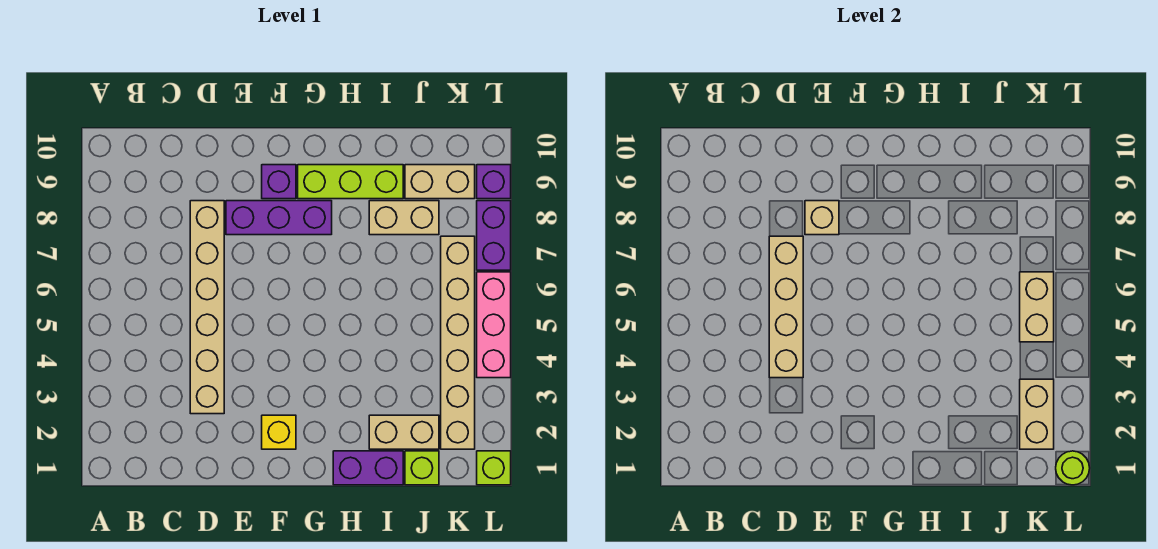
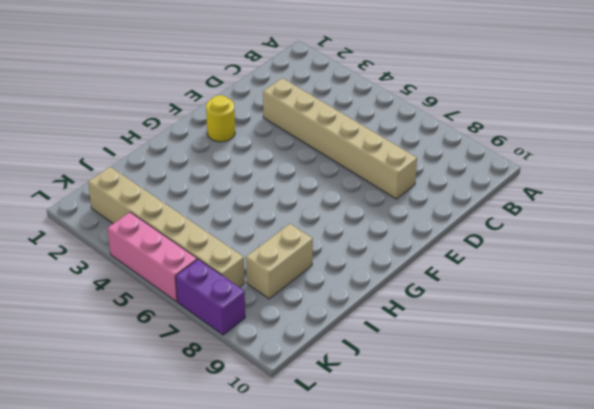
yellow round brick F2 level 1 -> yellow brick F2 level 1
none -> purple brick E8:G8 level 1
none -> purple brick F9 level 1
none -> lime brick G9:I9 level 1

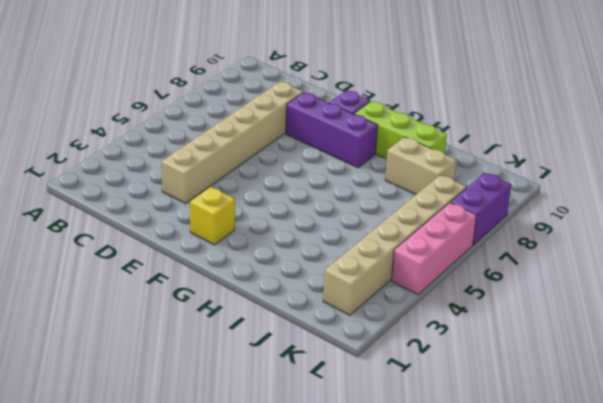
none -> purple brick H1:I1 level 1
none -> tan brick I2:J2 level 1
none -> lime brick J1 level 1

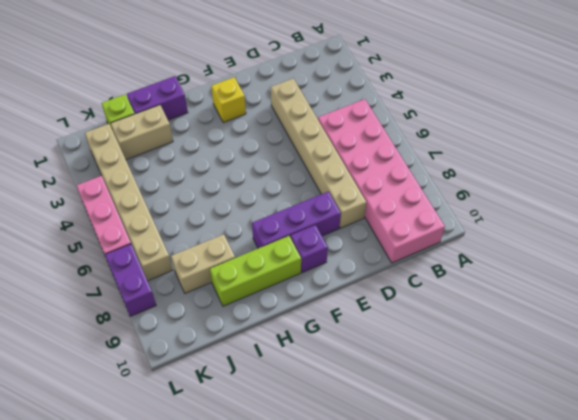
pink brick B5:C10 level 1 -> none
none -> tan brick J9:K9 level 1
none -> lime brick L1 level 1
none -> purple brick L9 level 1

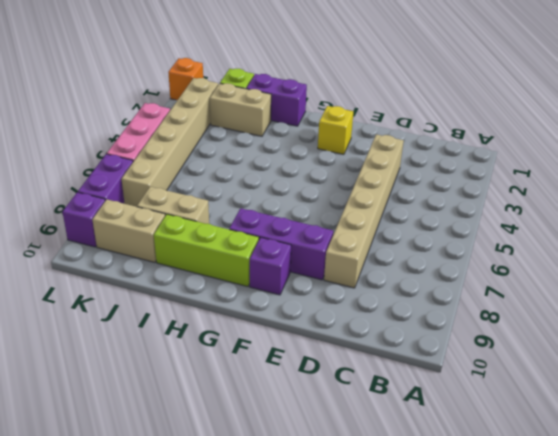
orange brick L1 level 1 -> lime brick L1 level 1
none -> tan brick D4:D7 level 2
none -> tan brick E8 level 2
none -> tan brick K2:K3 level 2

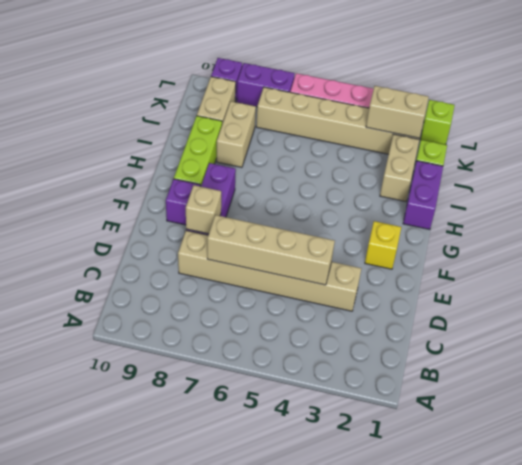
none -> tan brick K5:K6 level 2
none -> lime round brick L1 level 2

